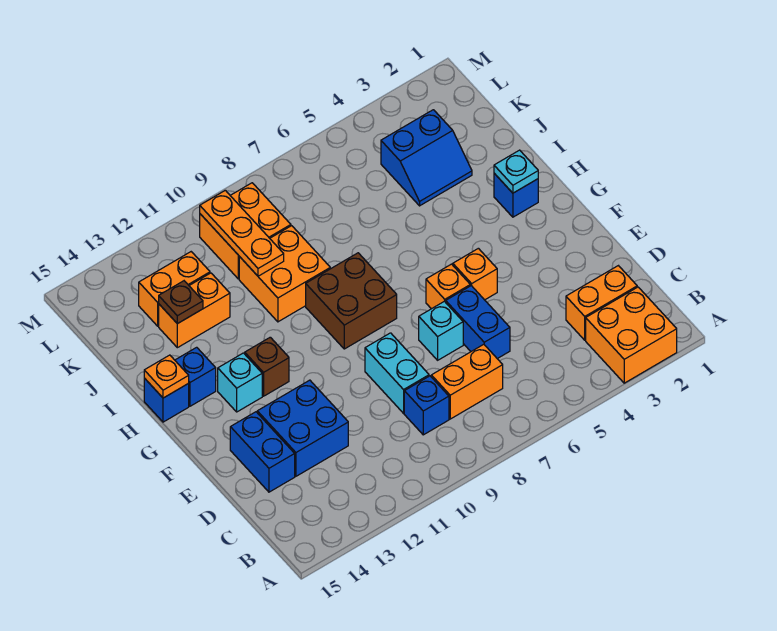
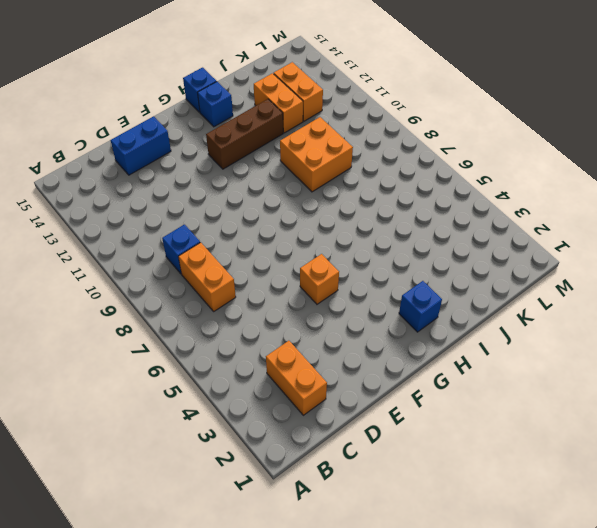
brown brick G12:I12 level 1 -> brown brick G12 level 1
none -> orange brick A2:B3 level 1
none -> blue brick D6:E6 level 1
none -> cyan brick D9:E9 level 1

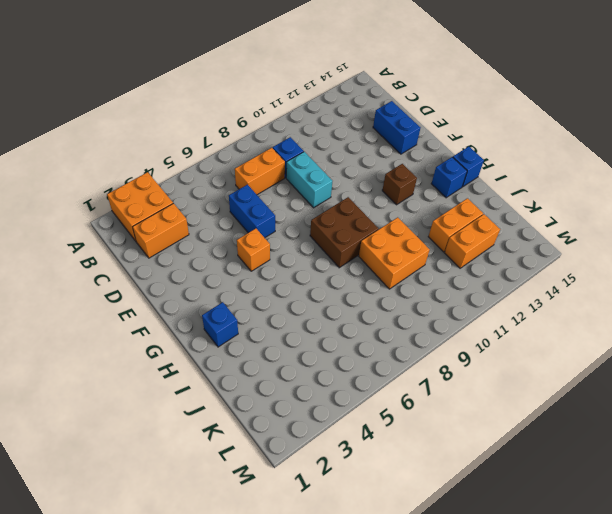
none -> blue brick D12:E13 level 1
none -> cyan brick E7 level 1
none -> orange brick F6 level 1

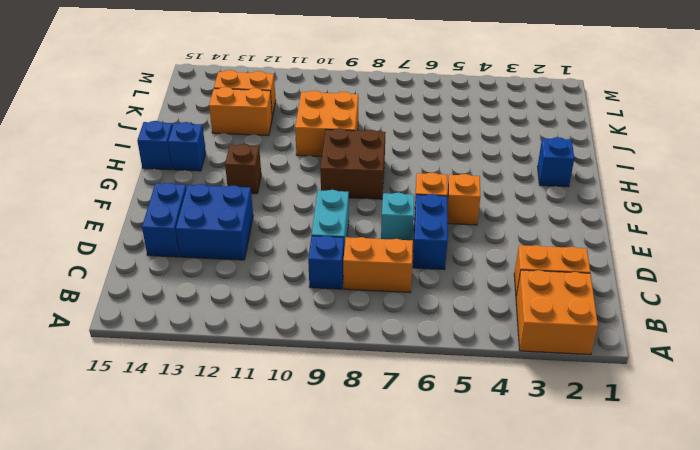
none -> cyan brick G13 level 1
none -> blue slope J3:K4 level 1 top K
none -> orange brick K9:L10 level 1

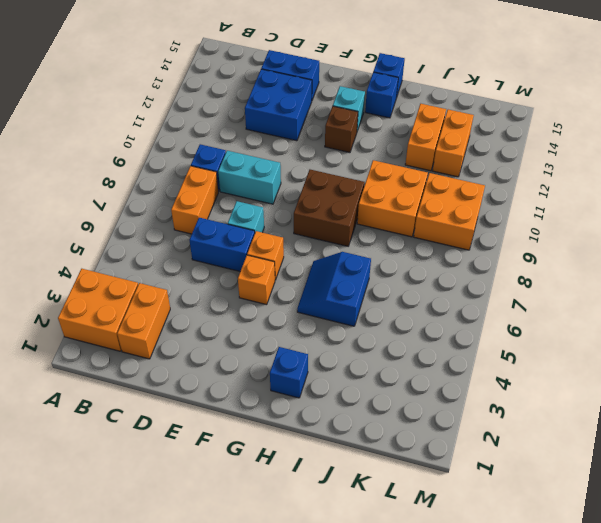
blue slope H5:I6 level 1 top I -> blue slope J3:K4 level 1 top K
none -> cyan plate H2 level 2
none -> orange plate H15 level 2
none -> orange plate J10:L10 level 2

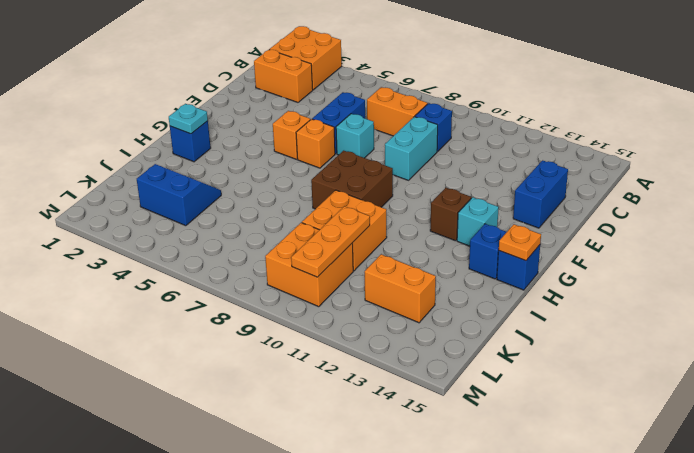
none -> blue brick D12:E13 level 1
none -> orange brick J12:J13 level 1
none -> brown plate J13 level 2

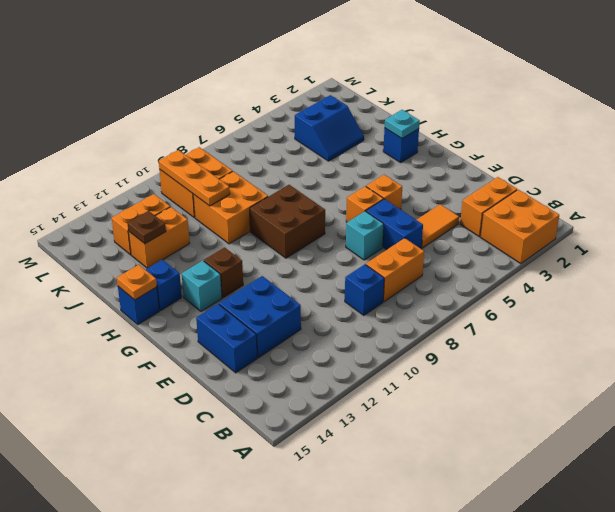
orange tile D4:D5 level 1 -> none
none -> cyan brick D9:E9 level 1

